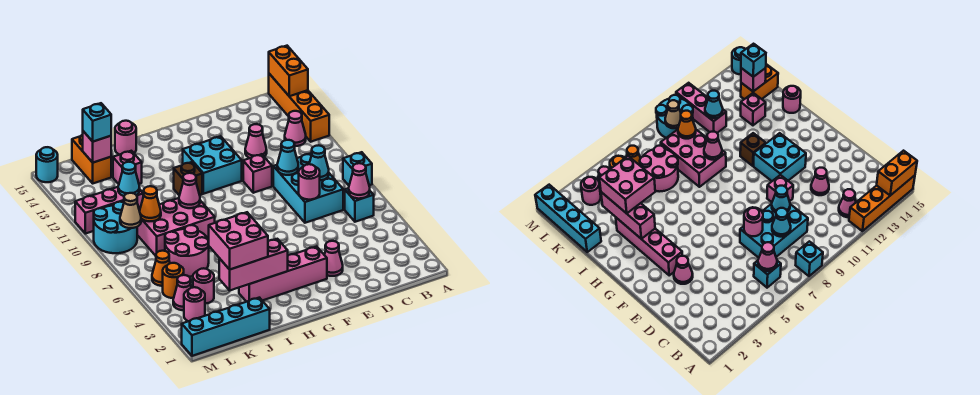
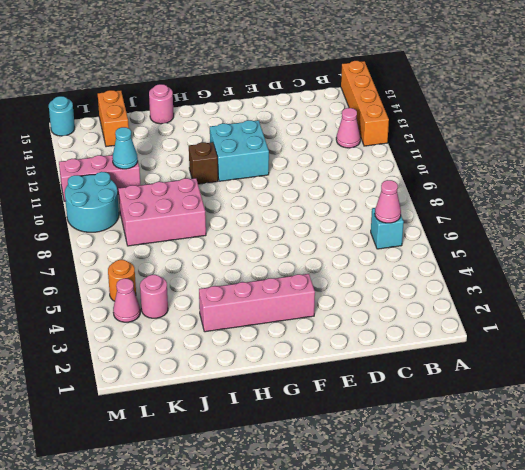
none -> cyan brick A8 level 1
none -> cyan brick C7:D9 level 1
none -> pink cone D12 level 1
none -> pink cone E3 level 1

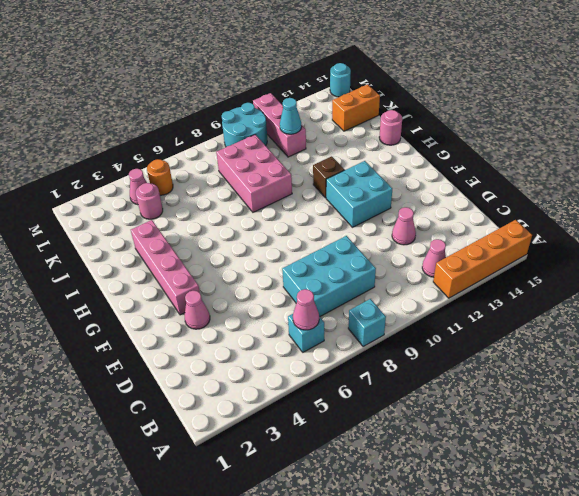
none -> pink brick E10 level 1
none -> cyan brick J1:M1 level 1
none -> pink round brick J6:K7 level 1
none -> pink brick J13 level 1

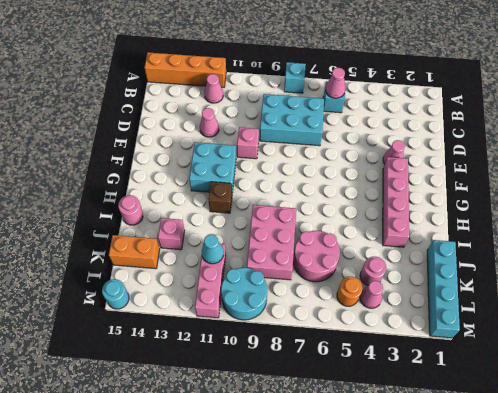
none -> pink round brick L3 level 1
none -> orange cone L6 level 1
none -> orange brick A14:A15 level 2
none -> cyan cone C8 level 2

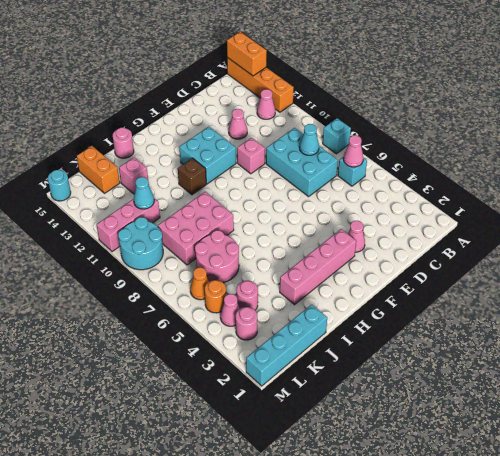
none -> pink round brick D7 level 2
none -> cyan cone D9 level 2
none -> pink brick H3:J3 level 2
none -> pink cone I9 level 2

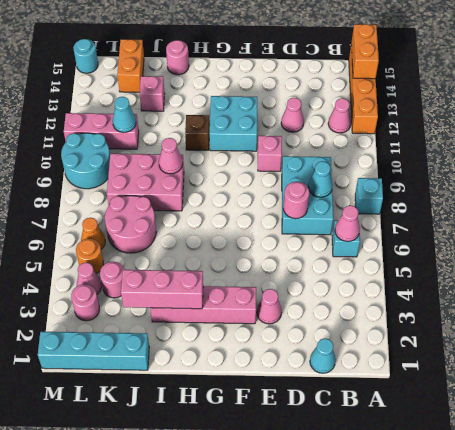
cyan cone C1 level 1 -> cyan cone D9 level 2
none -> orange cone K9 level 2
none -> pink brick K14 level 2
none -> tan cone L9 level 2
none -> pink brick I3:J4 level 3

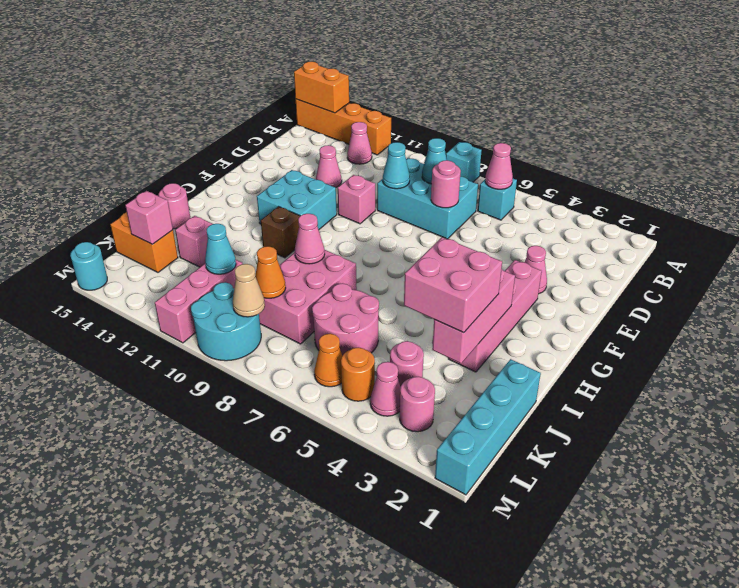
none -> cyan brick K14 level 3

